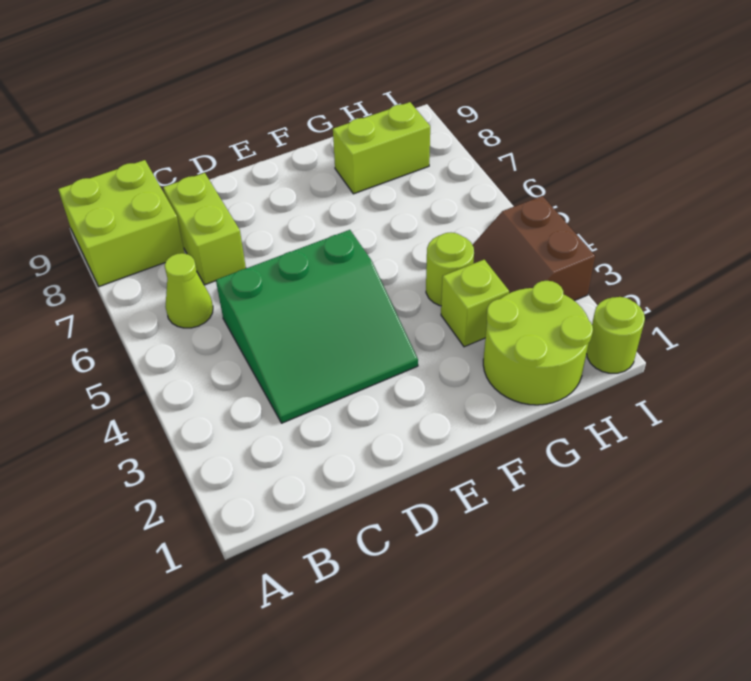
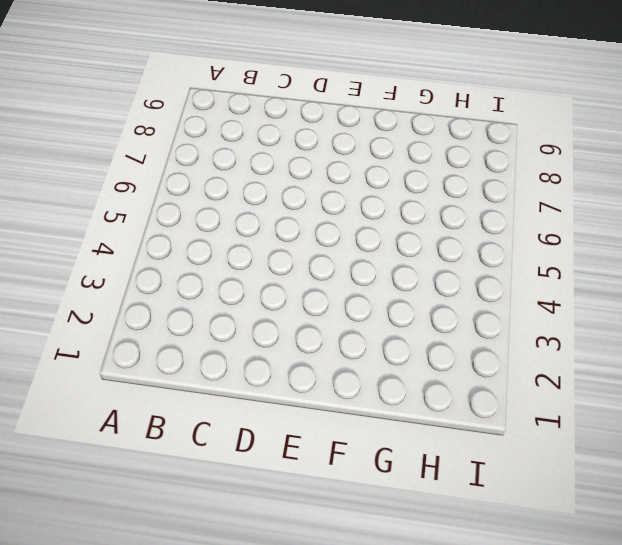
none -> lime brick A8:B9 level 1
none -> lime cone B6 level 1

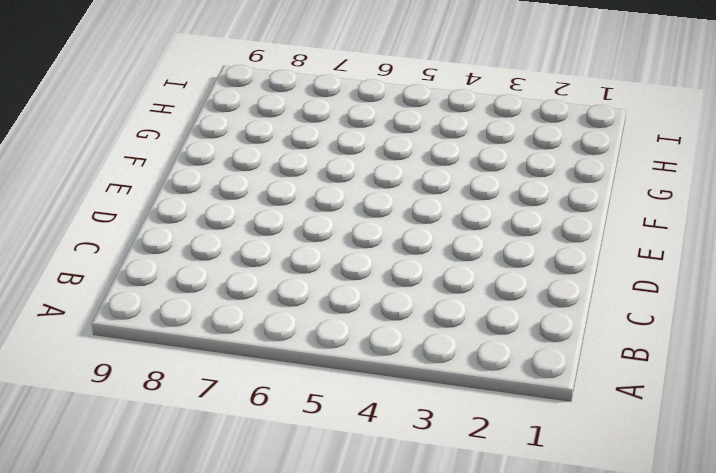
none -> lime brick A8:B9 level 1
none -> lime cone B6 level 1

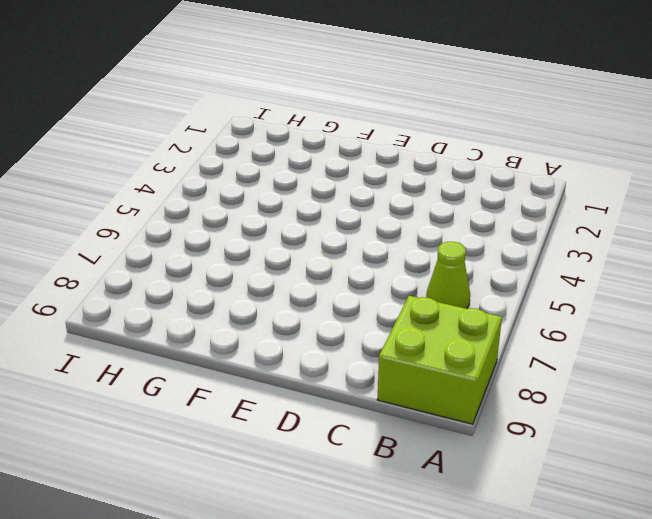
none -> green slope C3:E5 level 1 top 5
none -> lime brick C7:C8 level 1

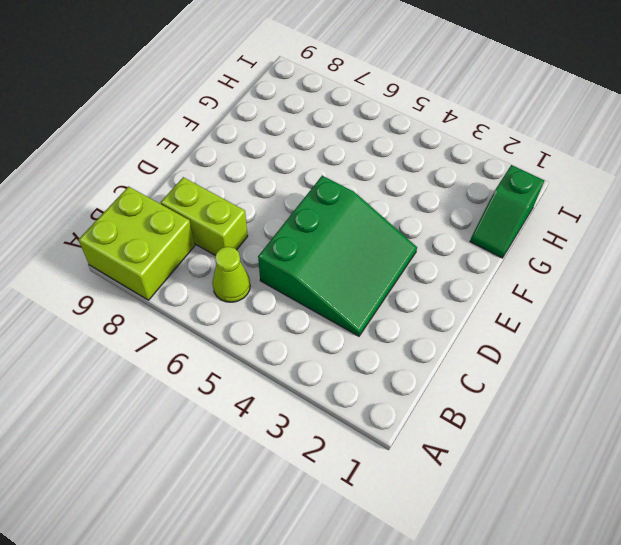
green slope G1:H1 level 1 top H -> lime round brick G1:H2 level 1
none -> lime brick G3 level 1
none -> lime round brick G4 level 1

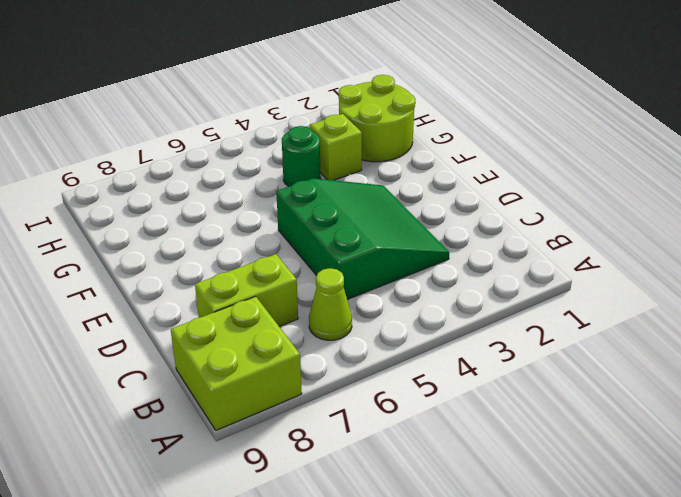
green round brick G4 level 1 -> lime round brick G4 level 1
none -> lime brick G8:H8 level 1
none -> brown slope H3:I4 level 1 top I

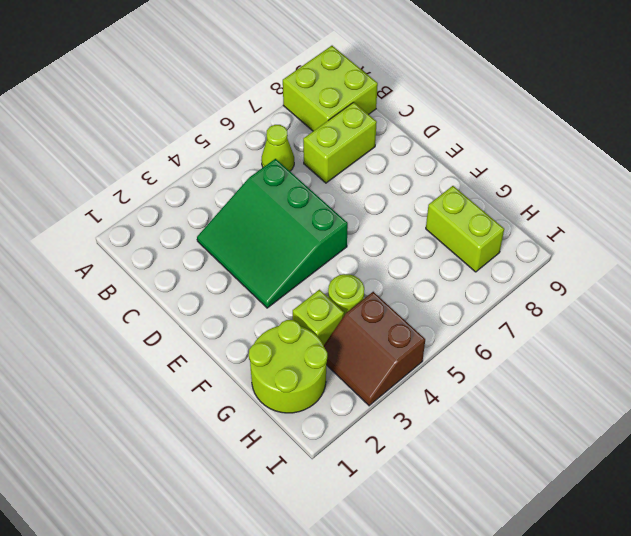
brown slope H3:I4 level 1 top 4 -> brown slope H3:I4 level 1 top I
none -> lime round brick I1 level 1

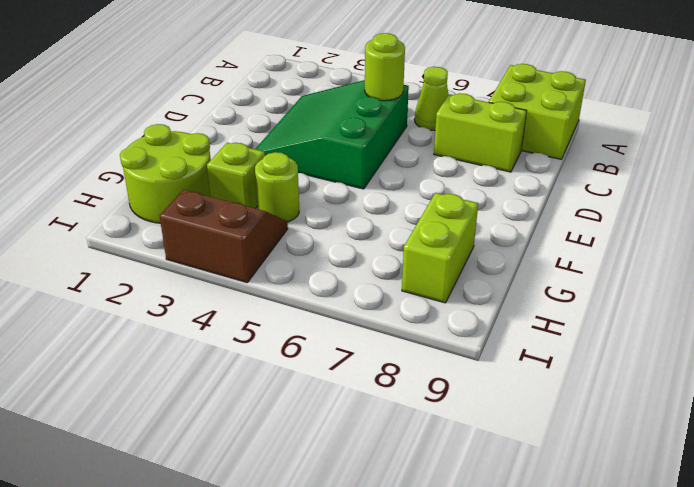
lime round brick C5 level 2 -> lime round brick I1 level 1

